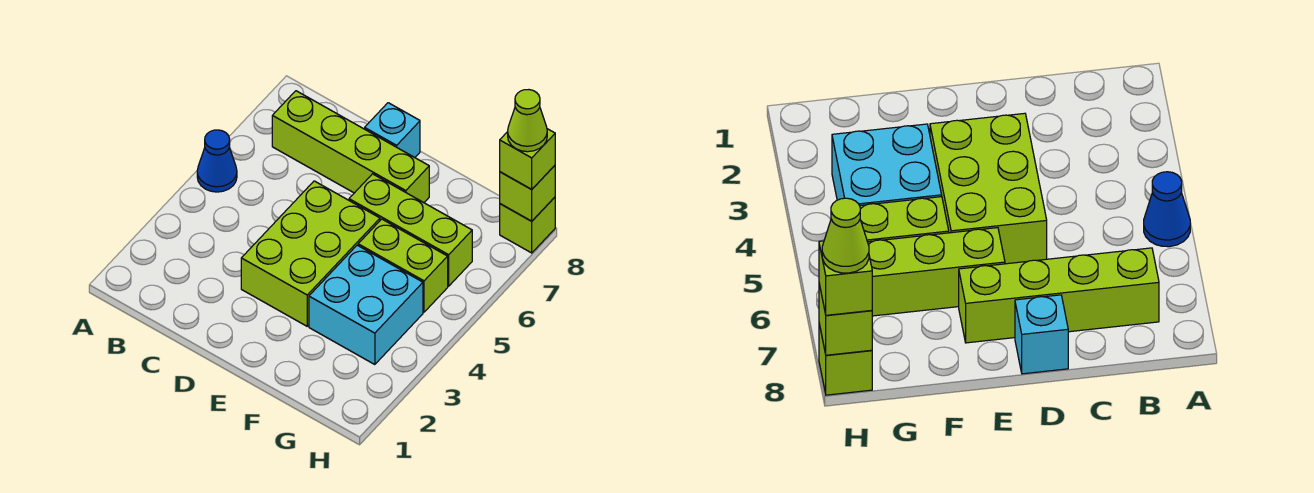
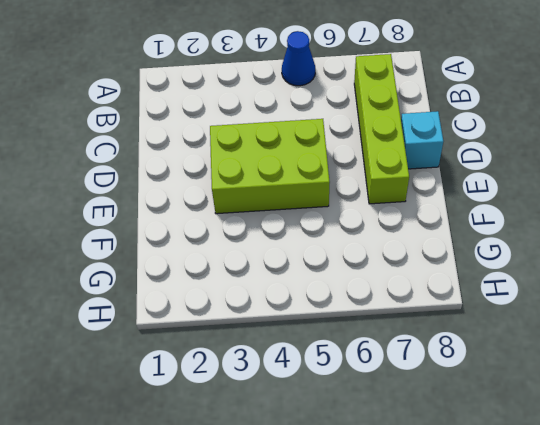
none -> lime brick E6:G6 level 1
none -> cyan brick F3:G4 level 1

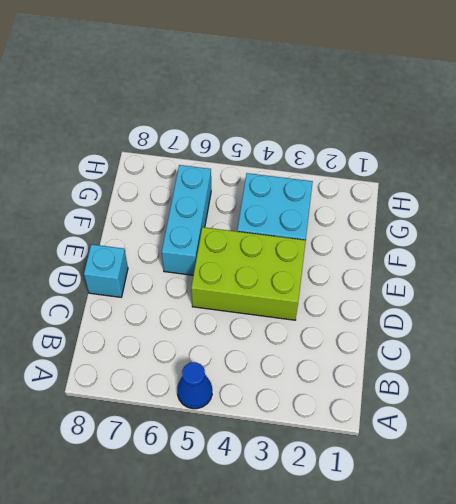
cyan brick E6:G6 level 1 -> lime brick E6:G6 level 1
none -> lime brick B7:E7 level 1
none -> lime brick F5:G5 level 1

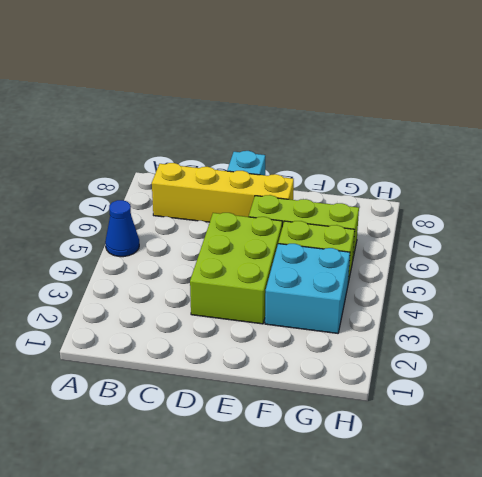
yellow brick B7:E7 level 1 -> lime brick B7:E7 level 1
none -> lime brick H8 level 1
none -> lime brick H8 level 2

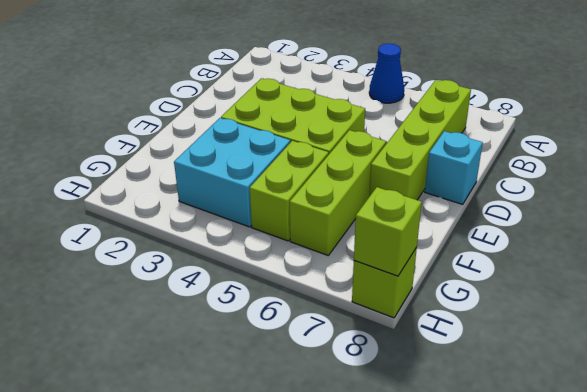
none -> lime brick H8 level 3
none -> lime cone H8 level 4

